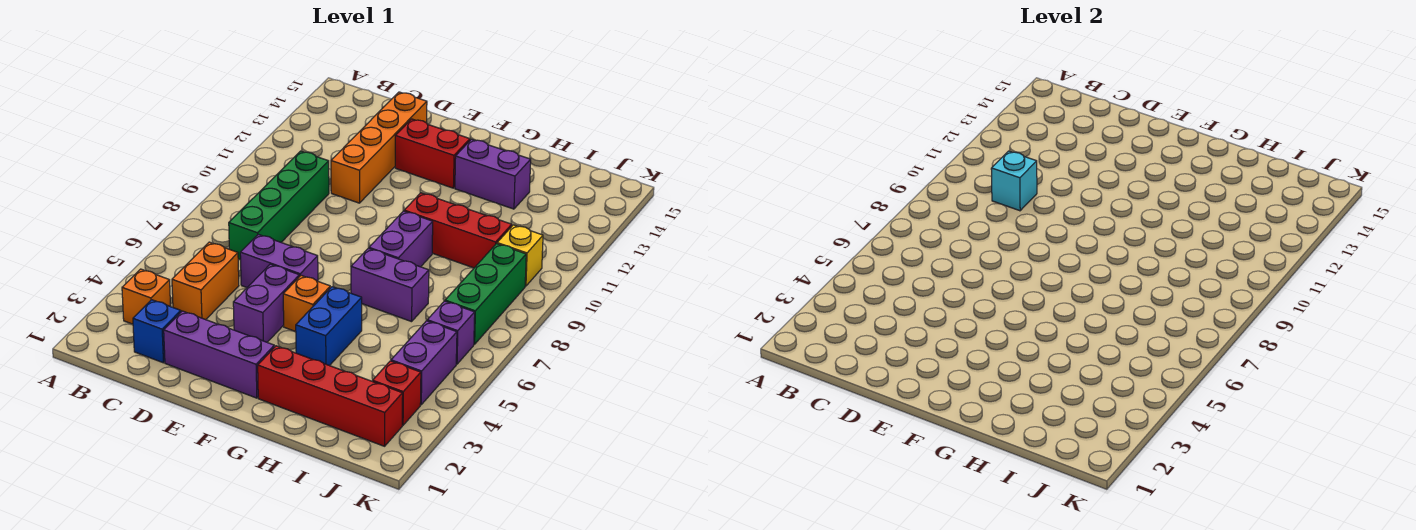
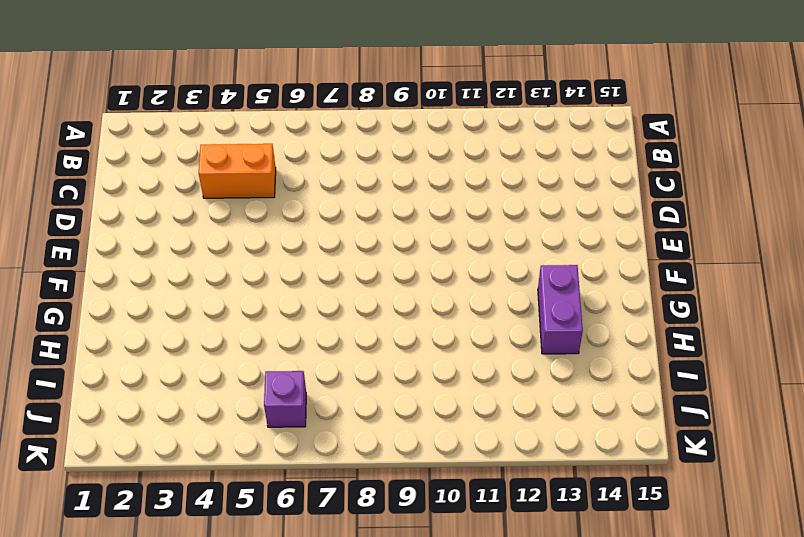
none -> orange brick B3 level 1
none -> blue brick C2 level 1
none -> green brick C7:C10 level 1

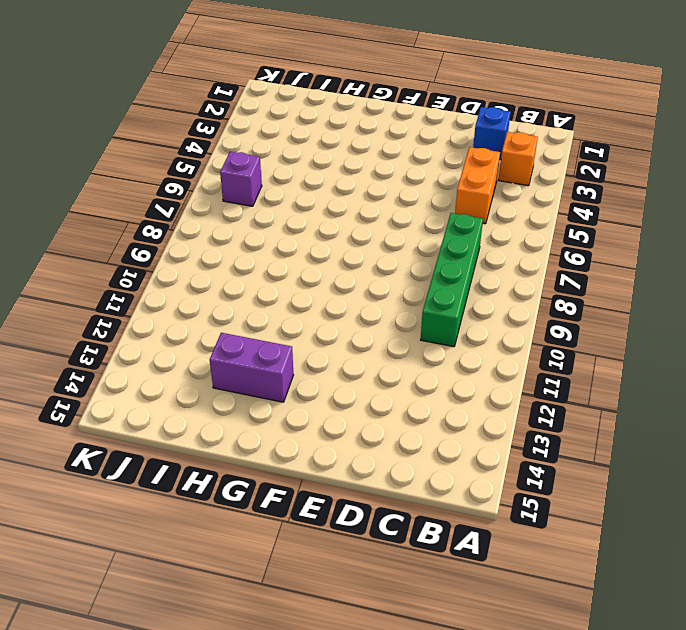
none -> purple brick D2:F2 level 1
none -> purple brick D6:E6 level 1
none -> orange brick D11:D14 level 1

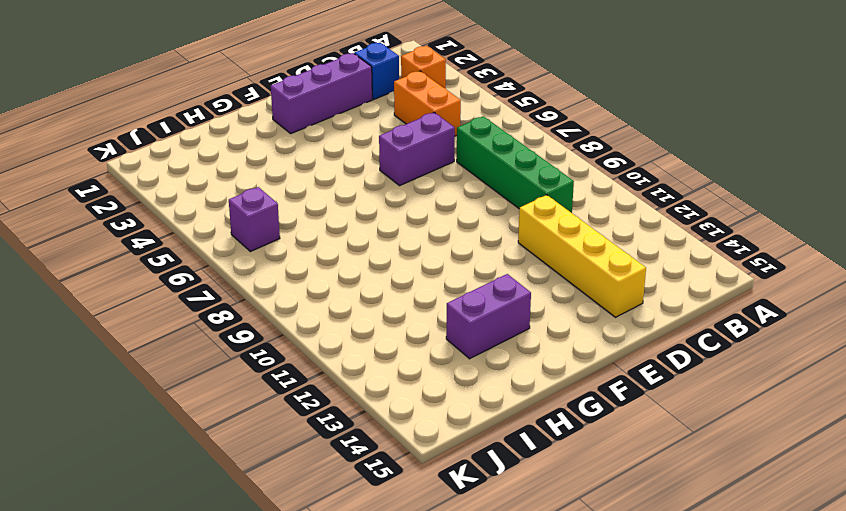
yellow brick D11:D14 level 1 -> orange brick D11:D14 level 1
none -> purple brick E4:E5 level 1
none -> red brick E13:F13 level 1
none -> orange brick F5 level 1

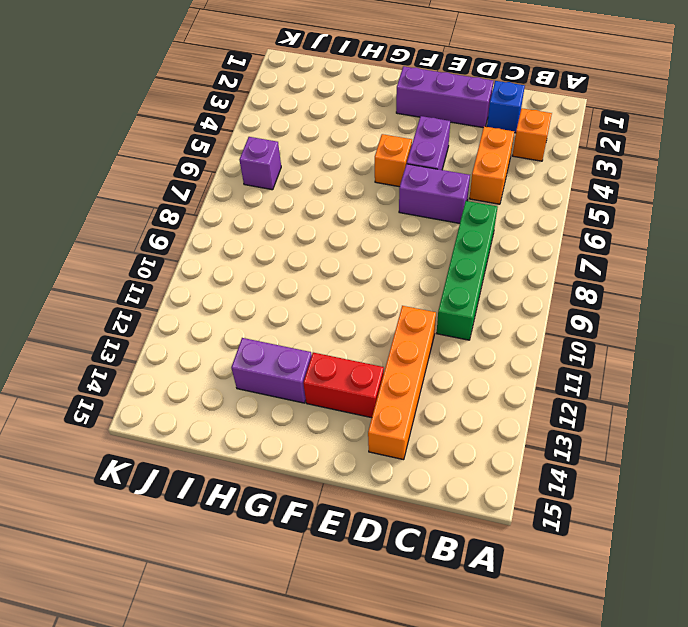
none -> red brick G2:J2 level 1
none -> blue brick G4:G5 level 1
none -> purple brick G7:H7 level 1

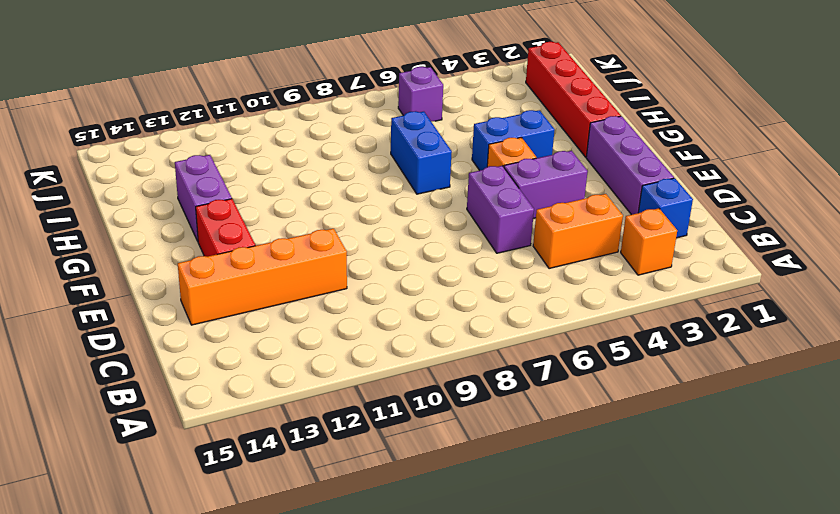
blue brick G7:H7 level 1 -> purple brick G7:H7 level 1
none -> green brick C7:C10 level 1
none -> purple brick G8:G9 level 1
none -> red brick G10:I10 level 1

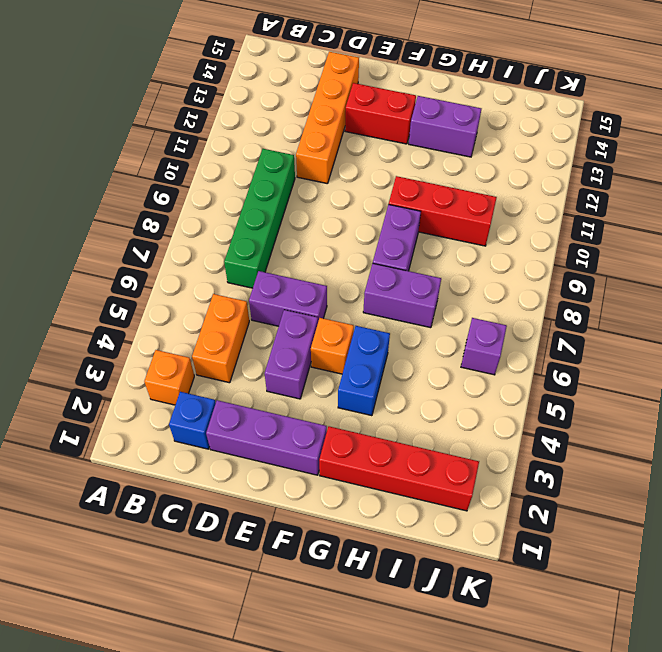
none -> red brick J3 level 1
none -> purple brick J4:J5 level 1
none -> green brick J7:J9 level 1

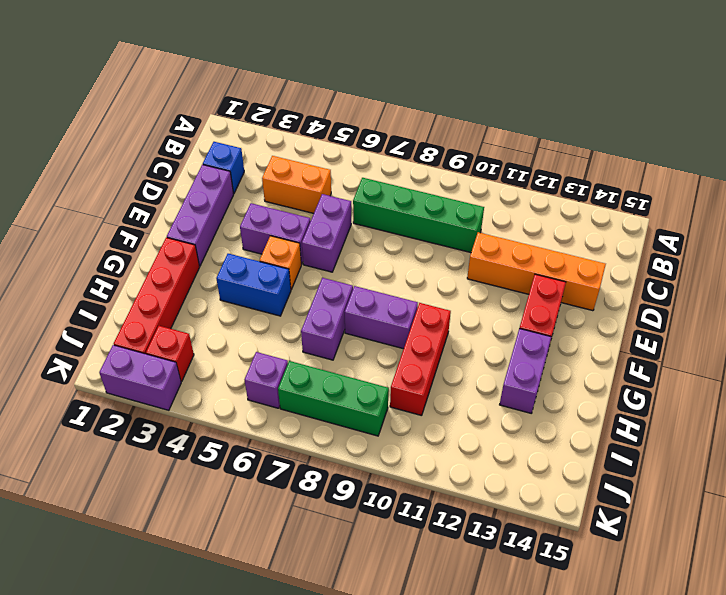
purple brick K2:K3 level 1 -> purple brick J4:J5 level 1
none -> orange brick B3 level 1
none -> yellow brick J10 level 1
none -> cyan brick C10 level 2

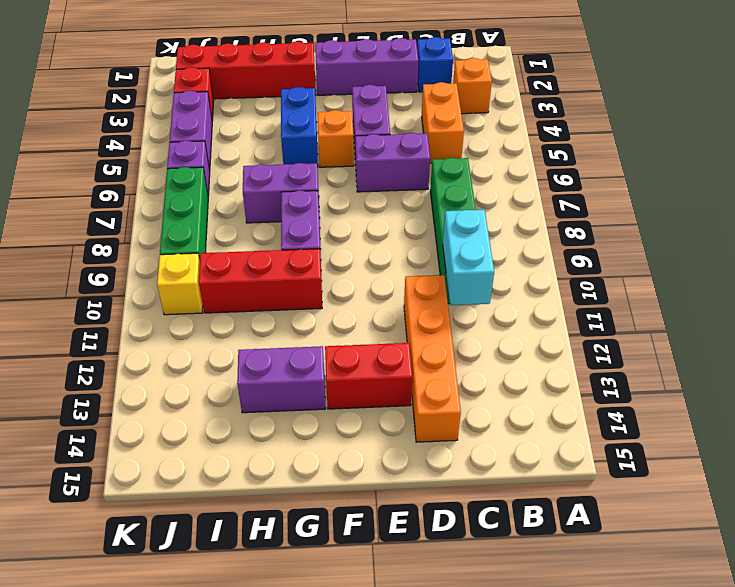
cyan brick C10:C11 level 2 -> cyan brick C10 level 2

